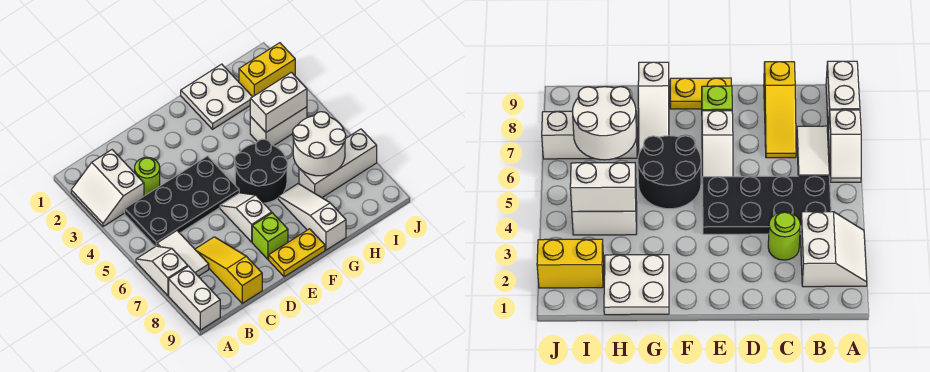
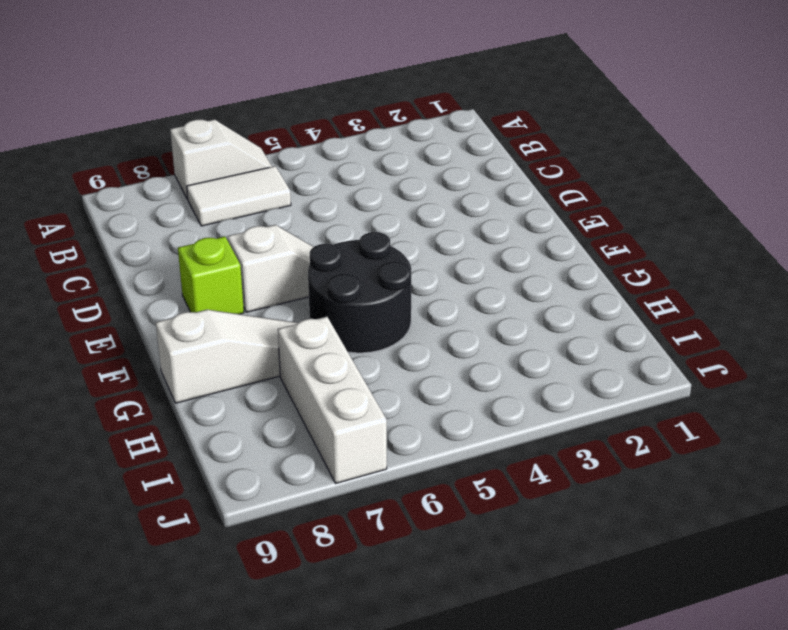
none -> white slope A2:B3 level 1 top B
none -> white brick A8:A9 level 1
none -> black plate B4:E5 level 1

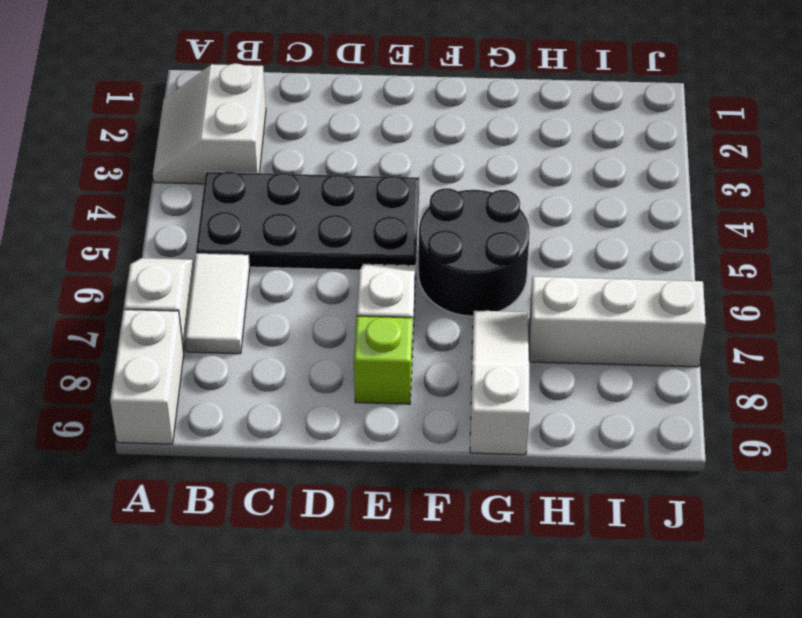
none -> lime round brick C3 level 1
none -> yellow slope C7:C9 level 1 top 9
none -> yellow plate E9:F9 level 1

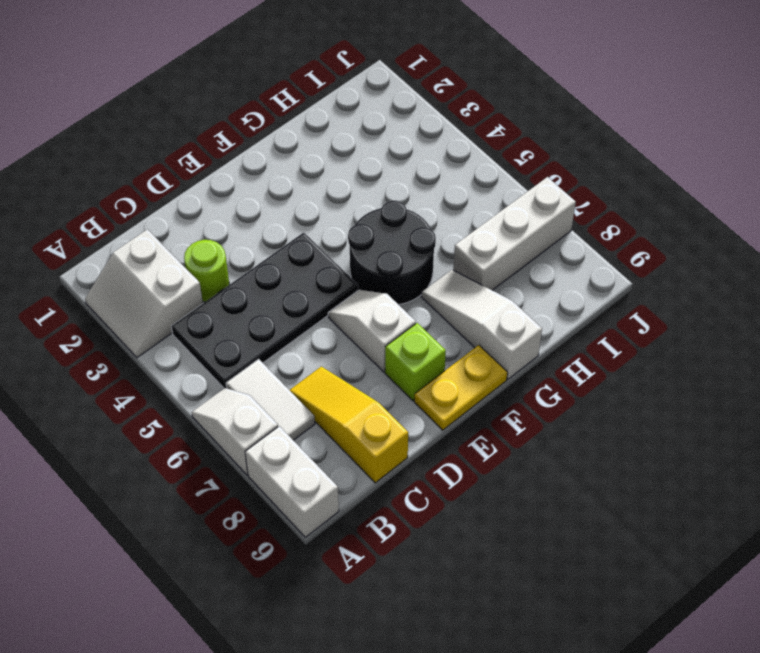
none -> white plate G1:H2 level 1
none -> white brick H4:I4 level 1
none -> yellow brick I2:J2 level 1

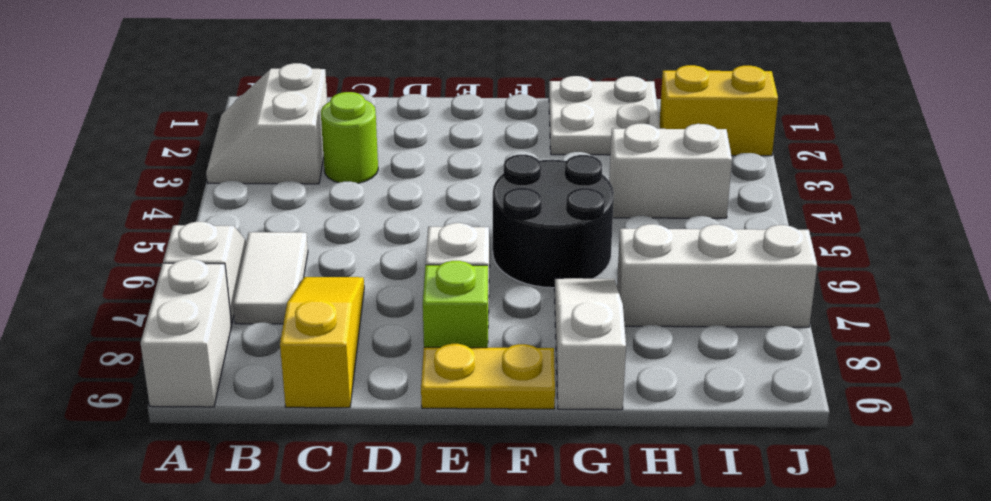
none -> black plate B4:E5 level 1
none -> white brick H4:I4 level 2
none -> white round brick H6:I7 level 2

